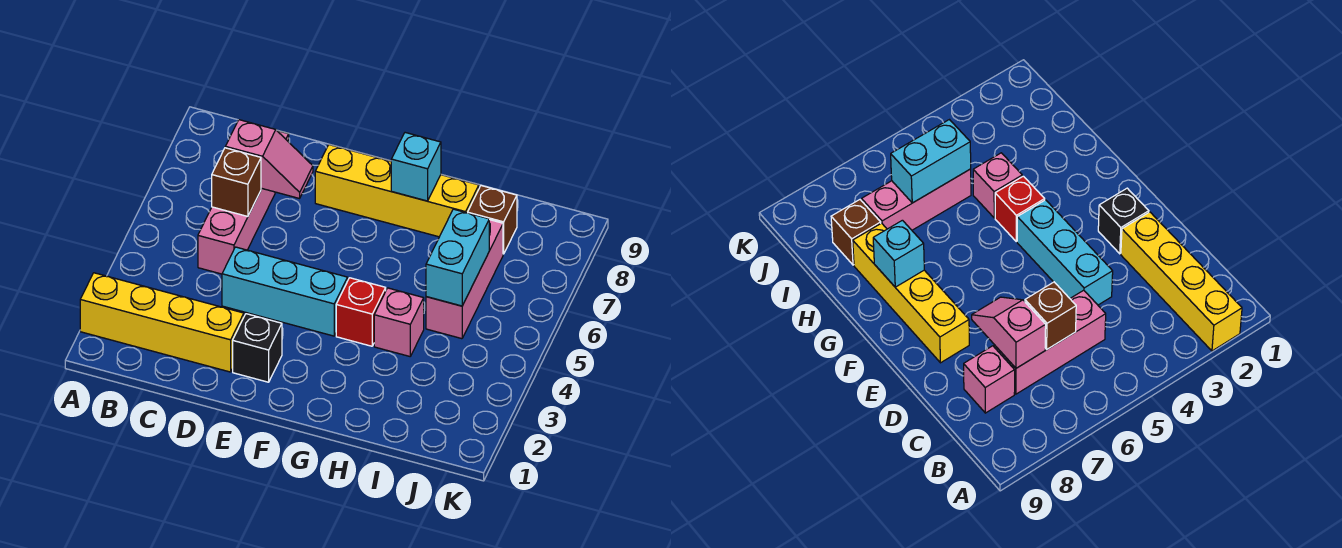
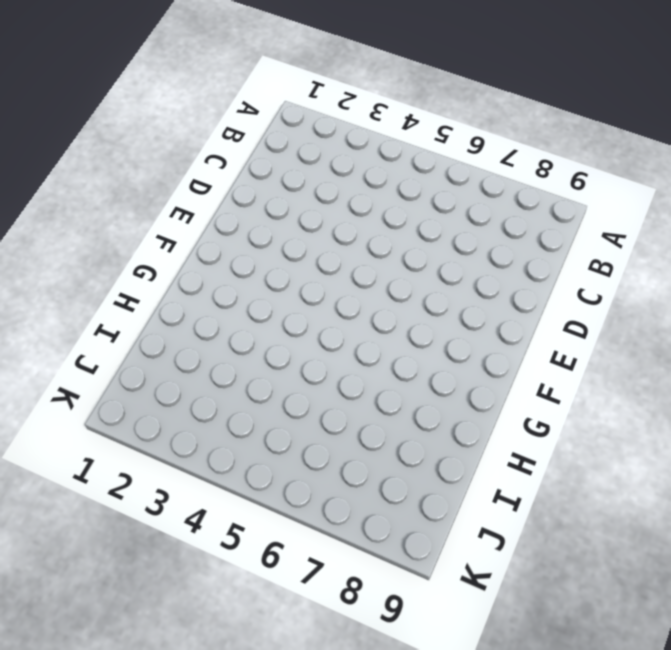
none -> yellow brick A2:D2 level 1
none -> pink brick C5:C7 level 1
none -> pink brick C8 level 1

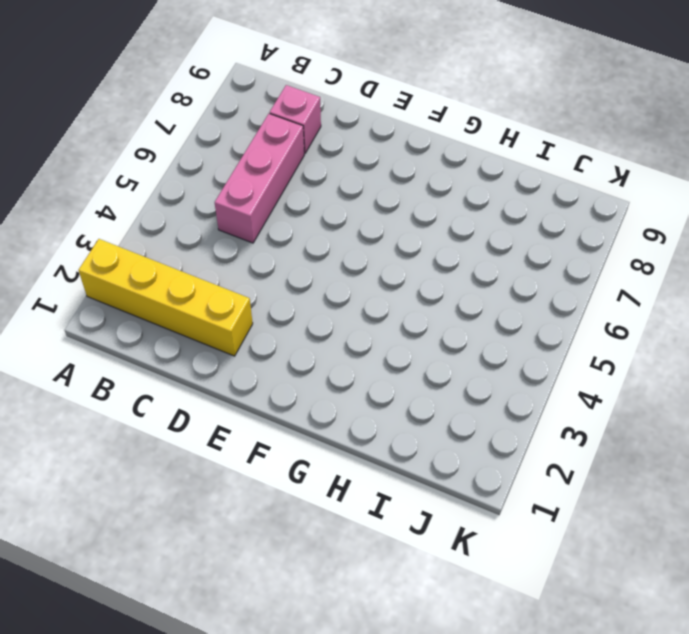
none -> cyan brick D4:F4 level 1
none -> black brick E2 level 1
none -> yellow brick E8:H8 level 1

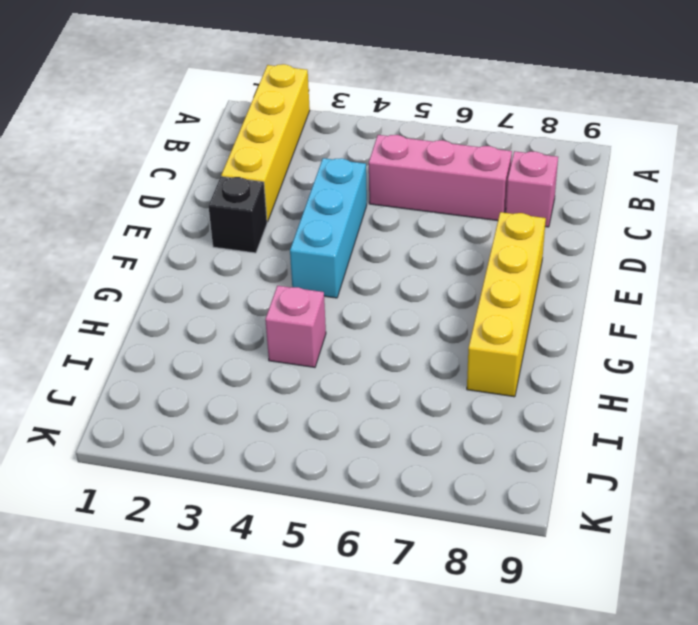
none -> red brick G4 level 1
none -> pink brick I5:I7 level 1
none -> brown brick I8 level 1

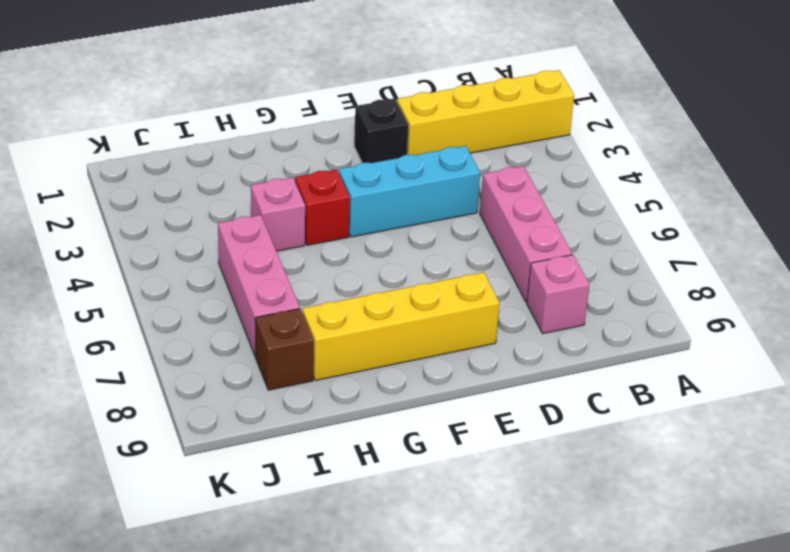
none -> brown brick C6 level 2
none -> pink slope C7:D7 level 2 top C
none -> cyan brick G8 level 2

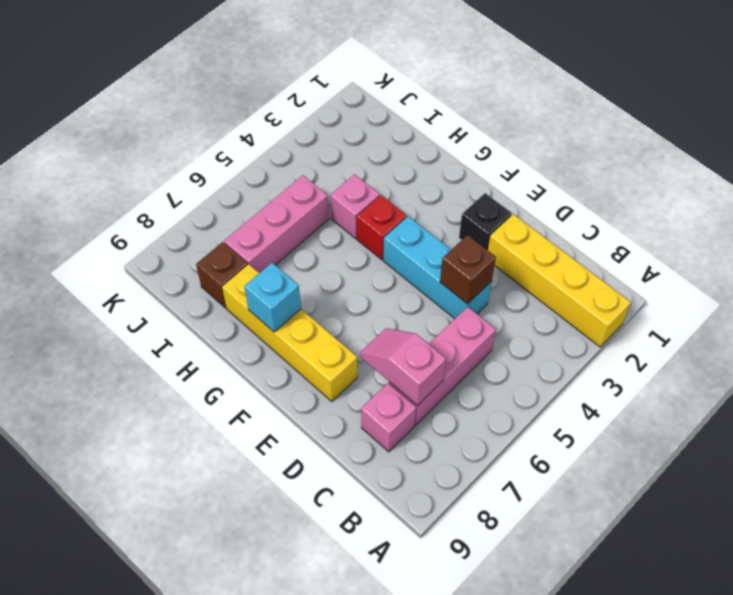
brown brick D4 level 2 -> brown brick C6 level 2
none -> cyan brick I5:I6 level 2

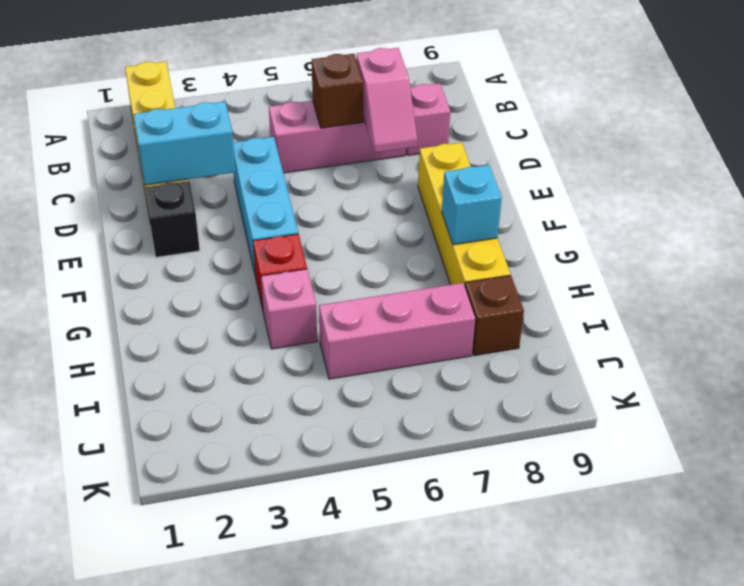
cyan brick D2:D3 level 2 -> cyan brick I5:I6 level 2

